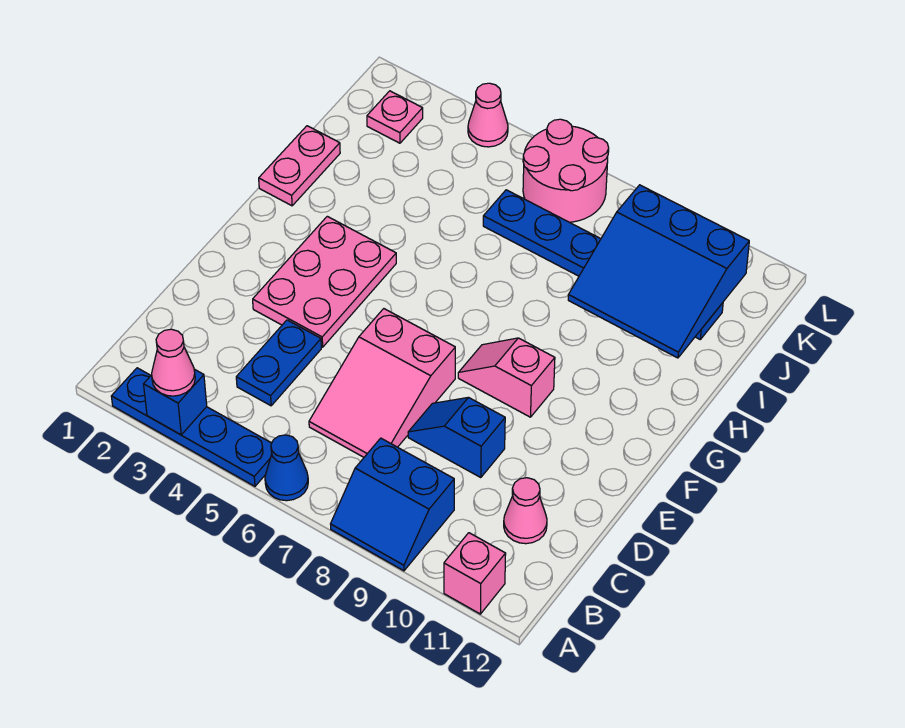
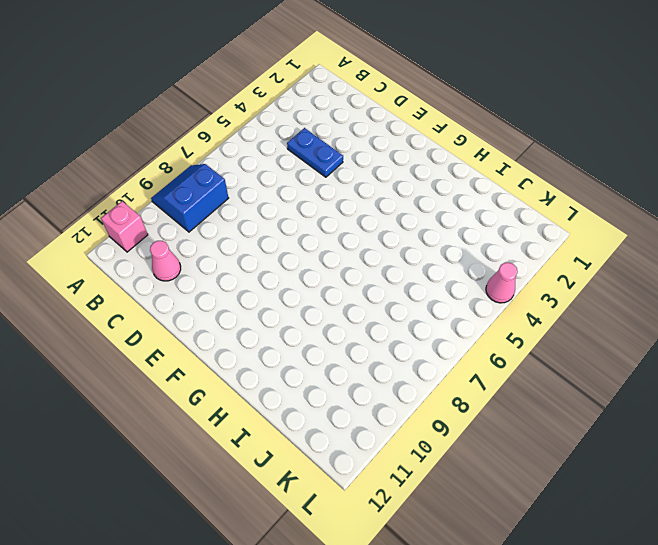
none -> blue plate A2:A5 level 1
none -> blue cone A6 level 1
none -> pink slope C6:E7 level 1 top E

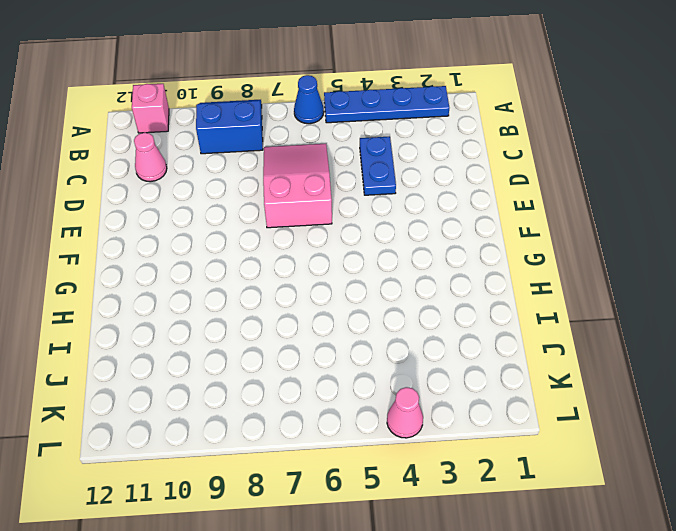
none -> blue slope D8:D9 level 1 top 9
none -> pink plate E3:G4 level 1
none -> pink slope F8:F9 level 1 top 9

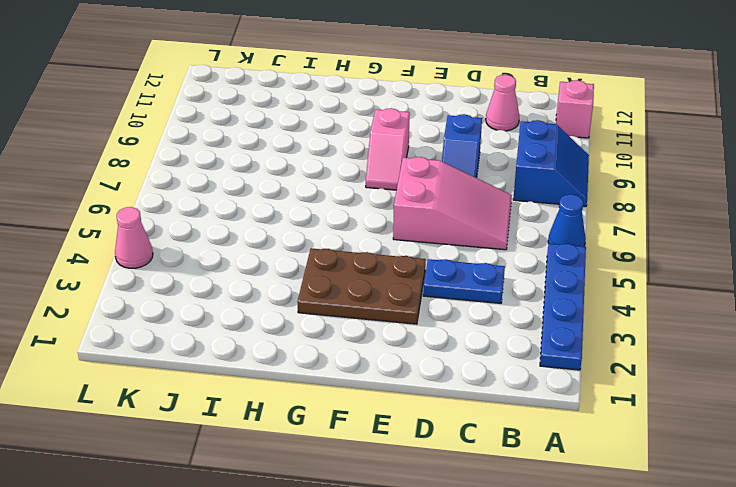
brown plate E3:G4 level 1 -> pink plate E3:G4 level 1
none -> pink plate H1:I1 level 1
none -> blue plate J6:J11 level 1
none -> pink plate K2 level 1

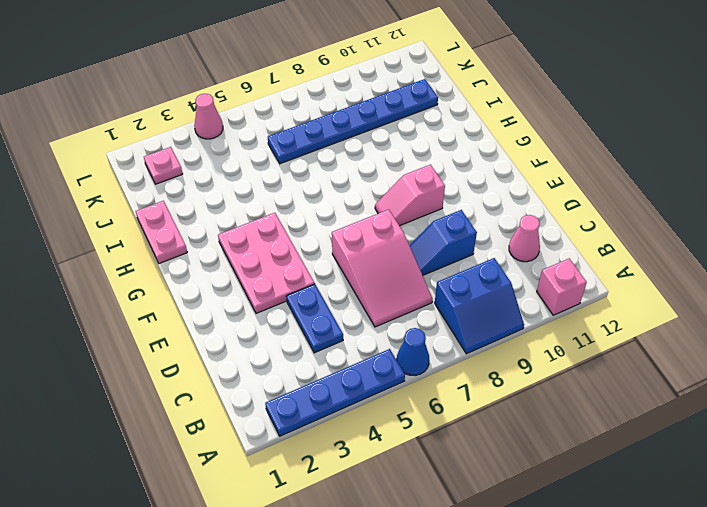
none -> pink round brick K6:L7 level 1
none -> blue brick A3 level 2
none -> blue slope I9:K11 level 2 top K

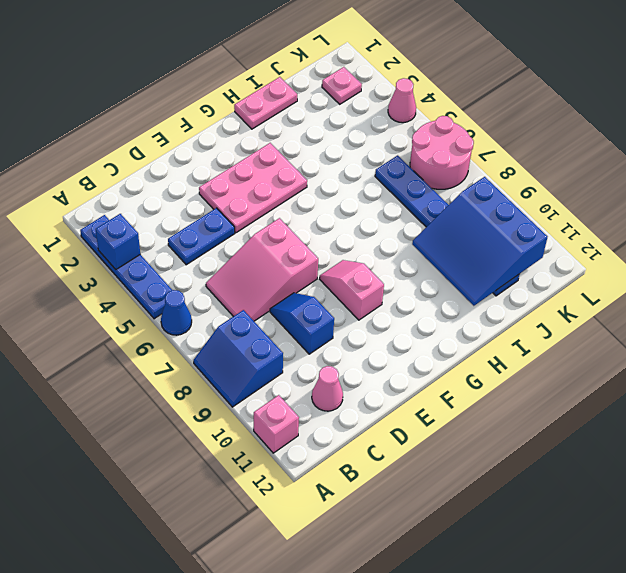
none -> pink cone A3 level 3

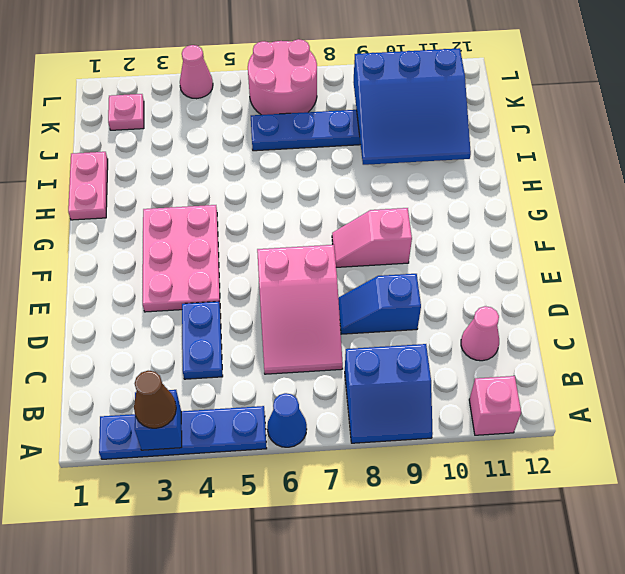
brown cone A3 level 3 -> pink cone A3 level 3

